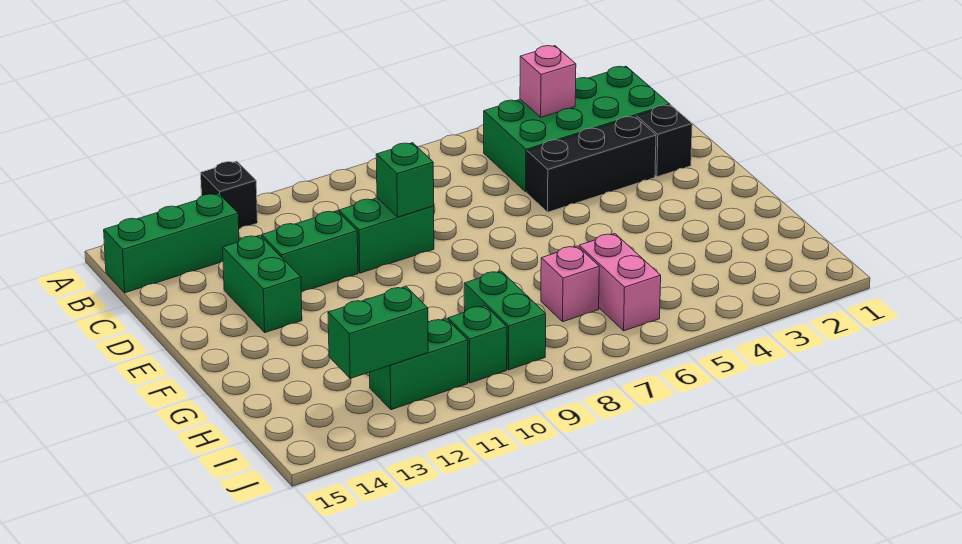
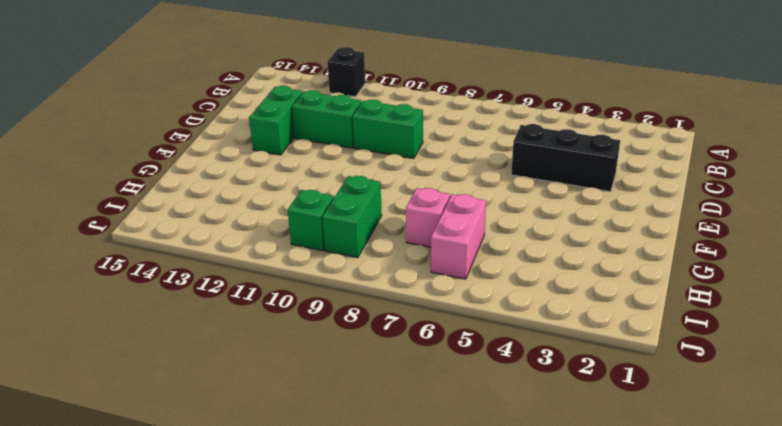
none -> green brick B2:C5 level 1
none -> green brick B13:B15 level 1
none -> black brick D2 level 1

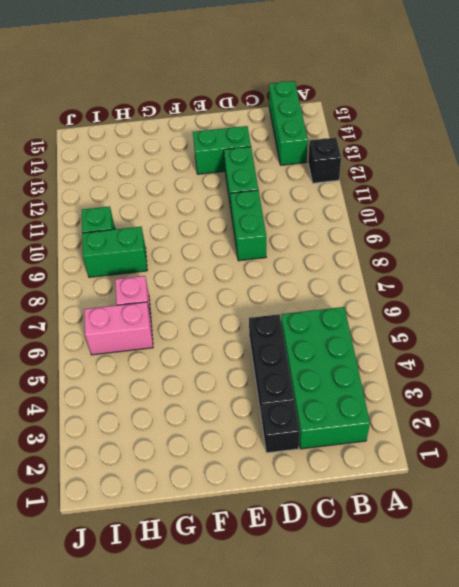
none -> green brick I11:I12 level 1
none -> pink brick B4 level 2
none -> green brick D9 level 2

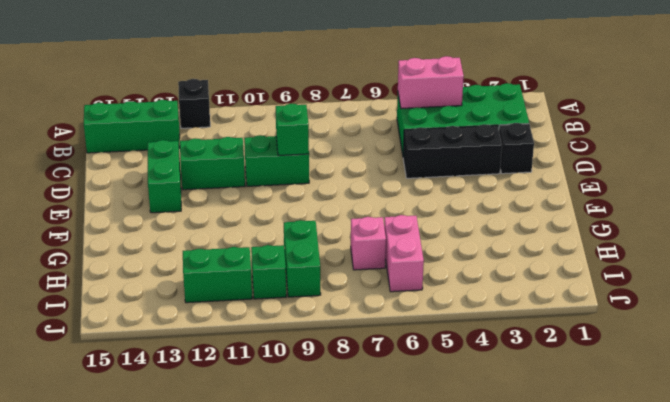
pink brick B4:B5 level 2 -> pink brick B4 level 2
none -> green brick I12:I13 level 2

